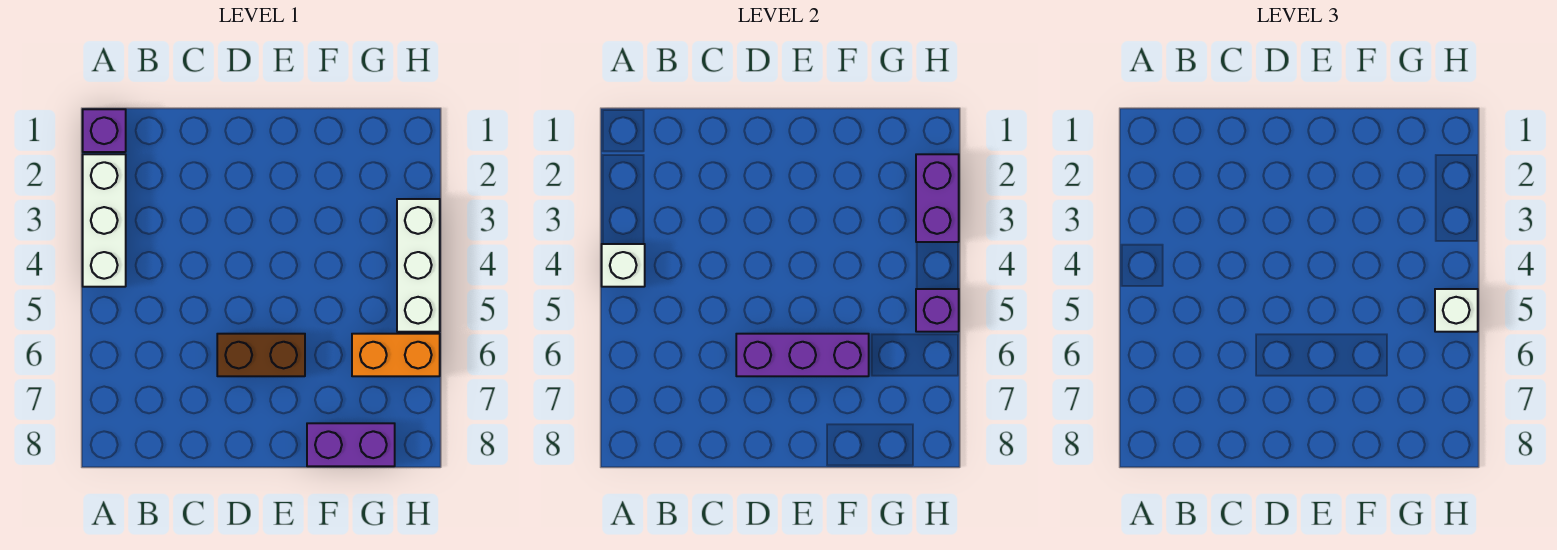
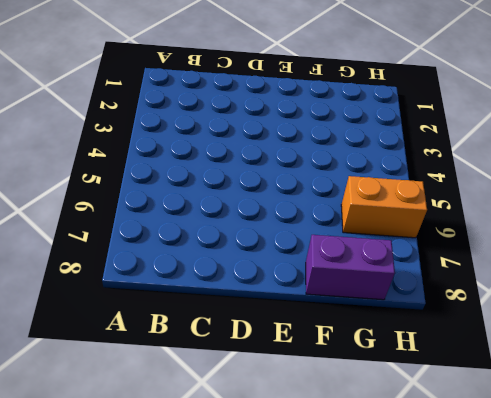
none -> purple brick A1 level 1
none -> white brick A2:A4 level 1

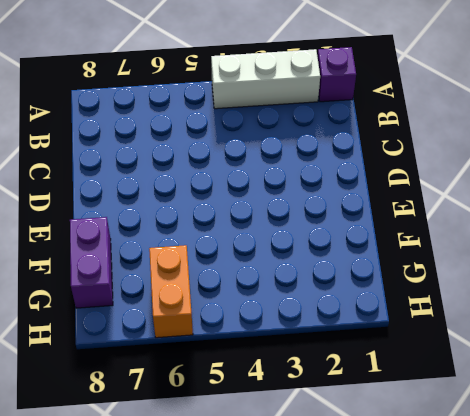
none -> brown brick D6:E6 level 1
none -> white brick H3:H5 level 1

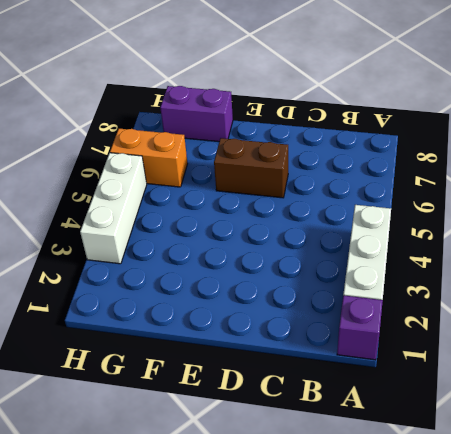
none -> white brick A4 level 2
none -> purple brick D6:F6 level 2

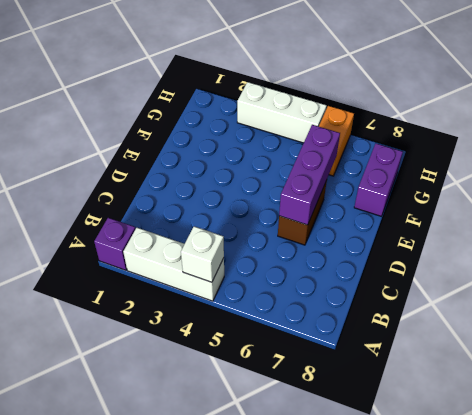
none -> purple brick H2:H3 level 2
none -> purple brick H5 level 2

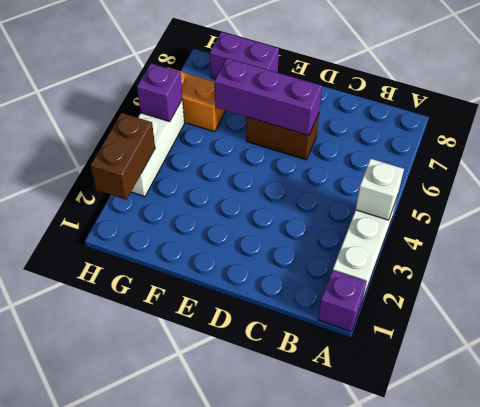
brown brick H2:H3 level 2 -> purple brick H2:H3 level 2
none -> white brick H5 level 3

